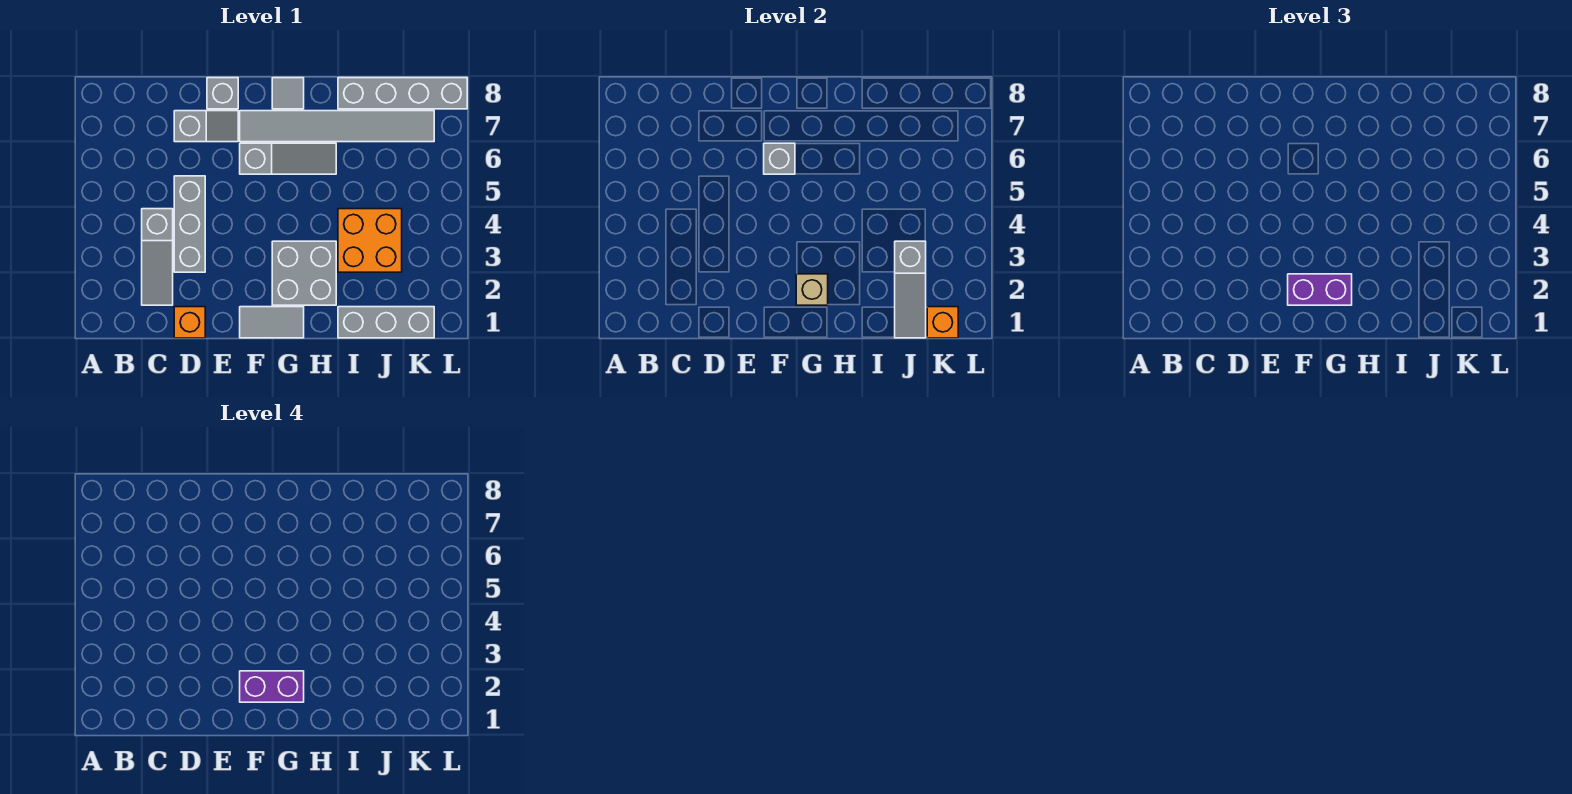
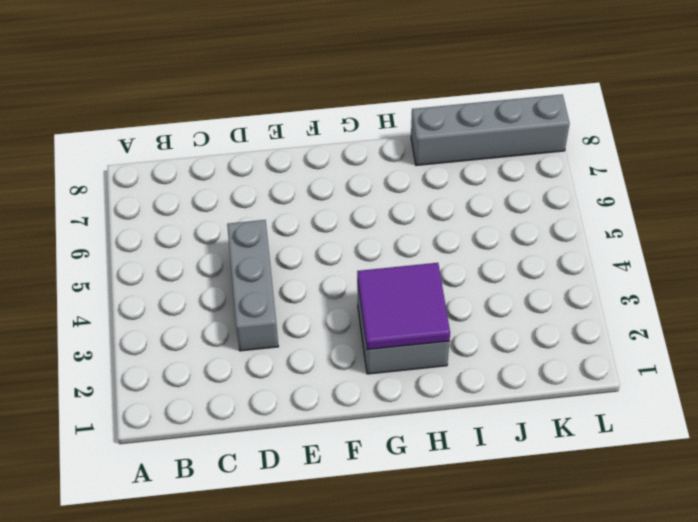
purple tile G2:H3 level 2 -> tan brick G2 level 2
none -> grey slope C2:C4 level 1 top 4
none -> orange brick D1 level 1
none -> grey slope D7:E7 level 1 top D

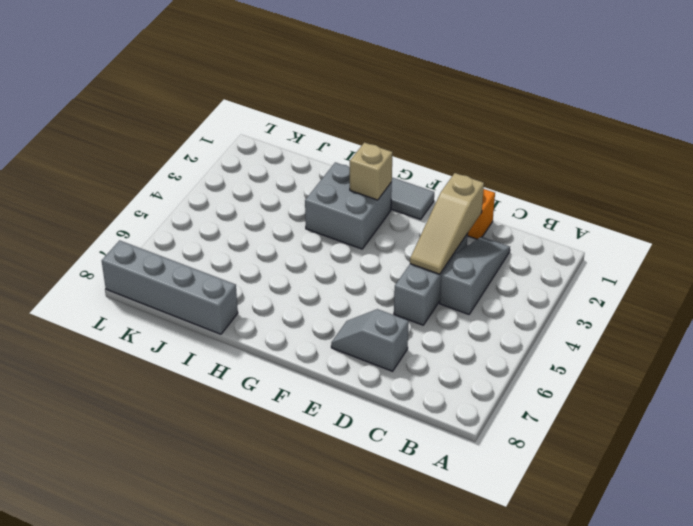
tan slope D2:D4 level 2 top 2 -> none
none -> grey brick E8 level 1
none -> grey slope F6:H6 level 1 top F
none -> grey tile F7:K7 level 1

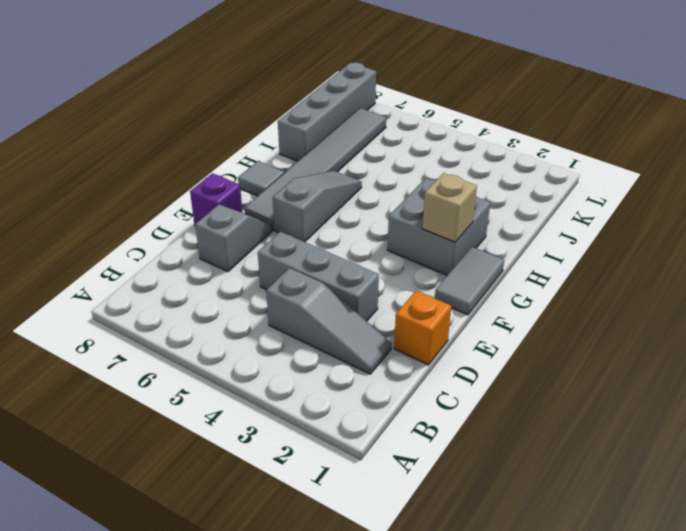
purple brick E8 level 1 -> grey brick E8 level 1
none -> grey brick I1:K1 level 1
none -> orange brick I3:J4 level 1
none -> grey brick F6 level 2

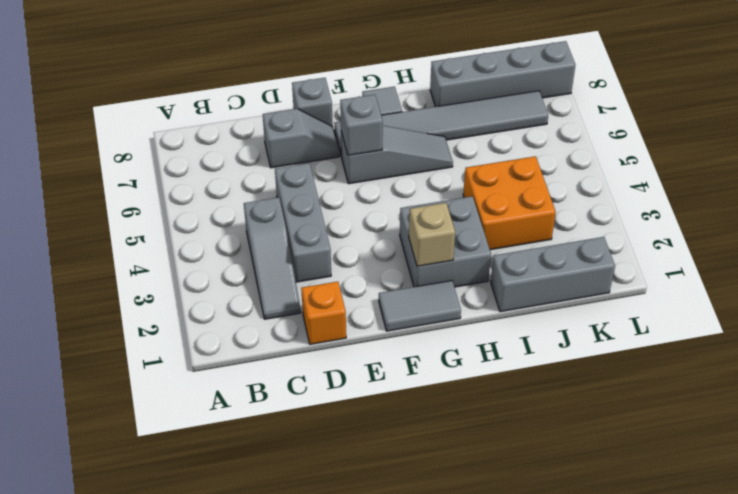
none -> grey slope J1:J3 level 2 top 3
none -> orange brick K1 level 2
none -> purple brick F2:G2 level 3

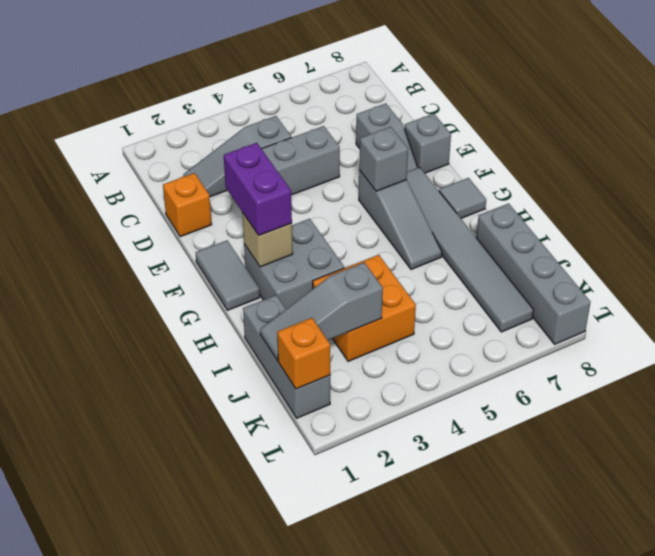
none -> purple brick F2:G2 level 4

